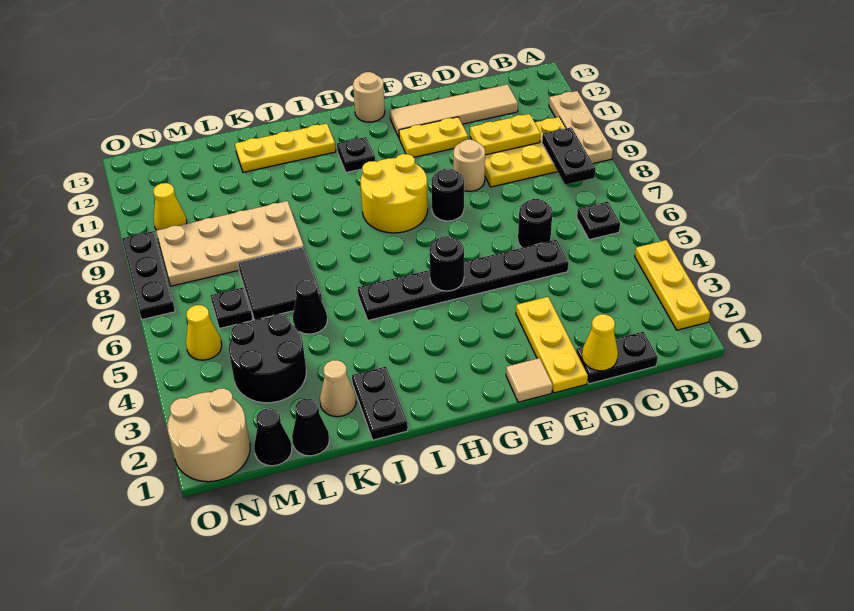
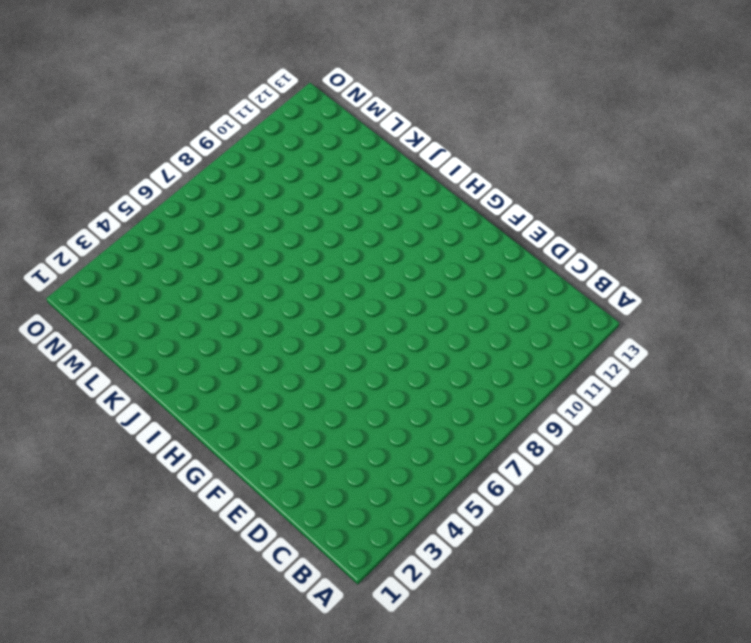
none -> yellow plate A2:A4 level 1
none -> tan plate A9:A11 level 1
none -> black plate B6 level 1
none -> yellow plate B9:D10 level 1

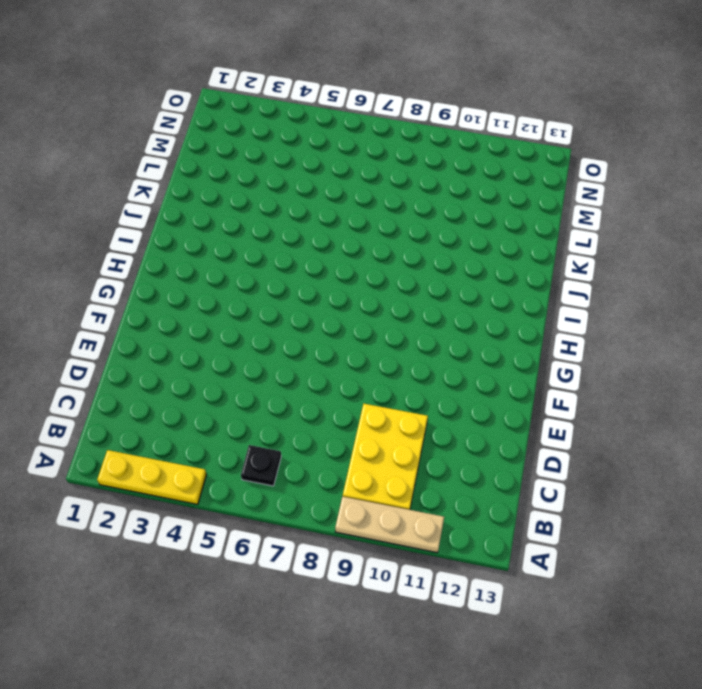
none -> black plate C1:D1 level 1
none -> tan tile C12:F12 level 1
none -> black plate D5:I5 level 1
none -> black round brick D6 level 1

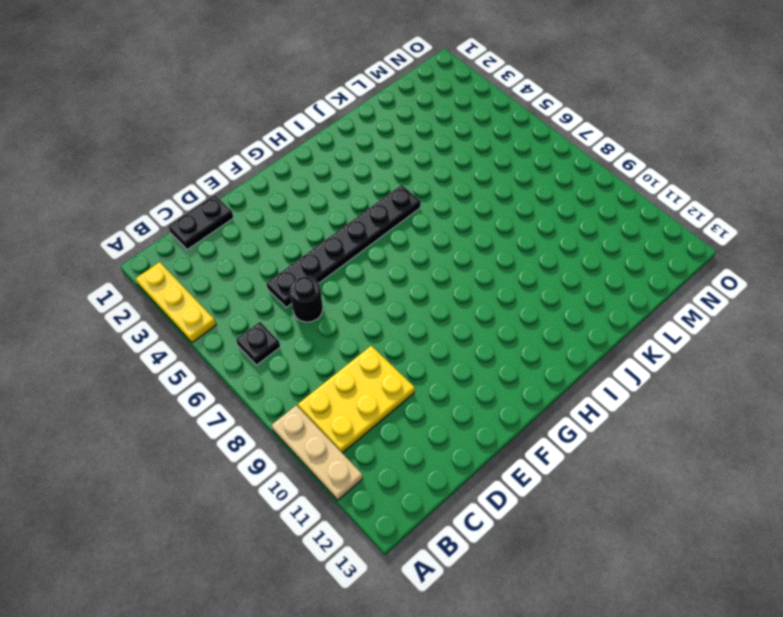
none -> tan tile C12:F12 level 1
none -> yellow plate E1:E3 level 1
none -> tan round brick E9 level 1
none -> yellow plate E11:F11 level 1

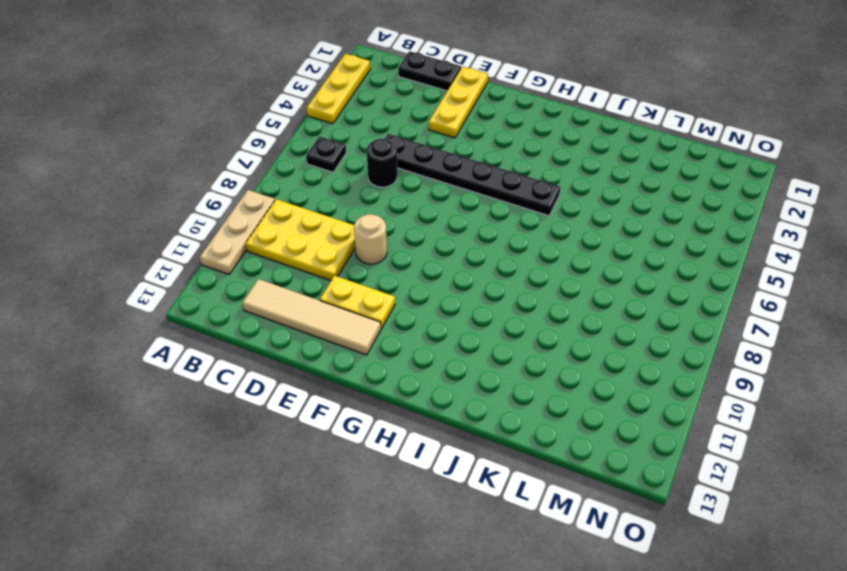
none -> tan tile F1 level 1
none -> black round brick F8 level 1
none -> yellow round brick G8:H9 level 1
none -> tan round brick G13 level 1

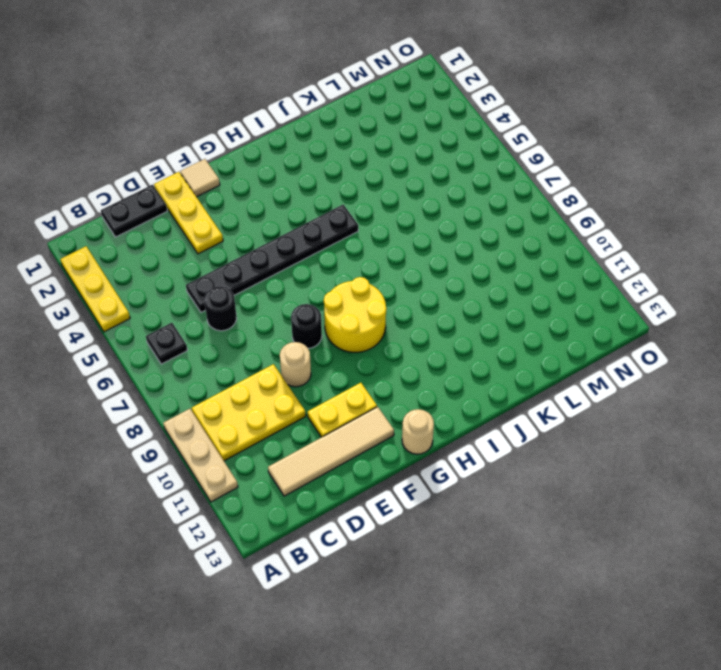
none -> black plate H11 level 1
none -> yellow plate I12:K12 level 1
none -> black plate J1:J2 level 1
none -> tan cone K2 level 1

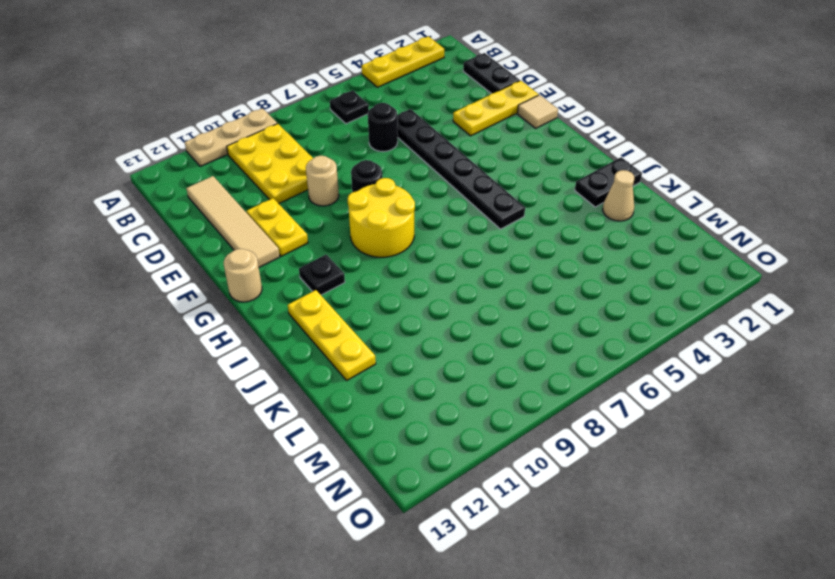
none -> black cone K5 level 1
none -> black tile K6:L7 level 1
none -> tan plate K8:N9 level 1
none -> black cone L1 level 1

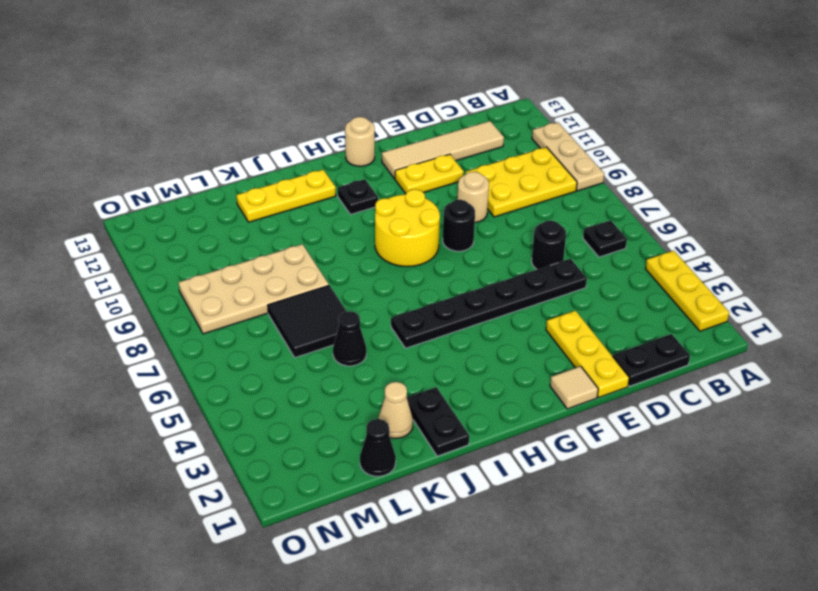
none -> black round brick L3:M4 level 1
none -> black cone M1 level 1
none -> black plate M6 level 1
none -> tan round brick N1:O2 level 1

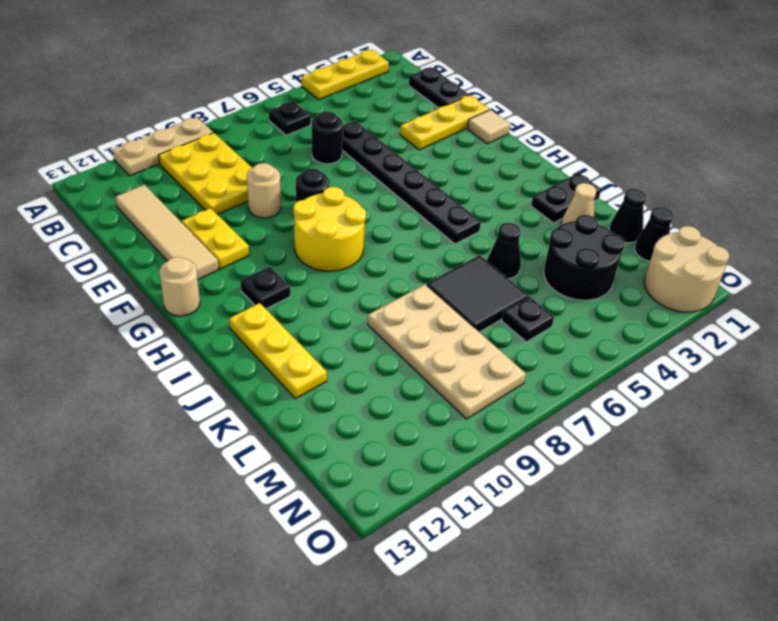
none -> yellow cone N5 level 1
none -> yellow cone N10 level 1
none -> black plate O7:O9 level 1
none -> black plate B8:B9 level 2

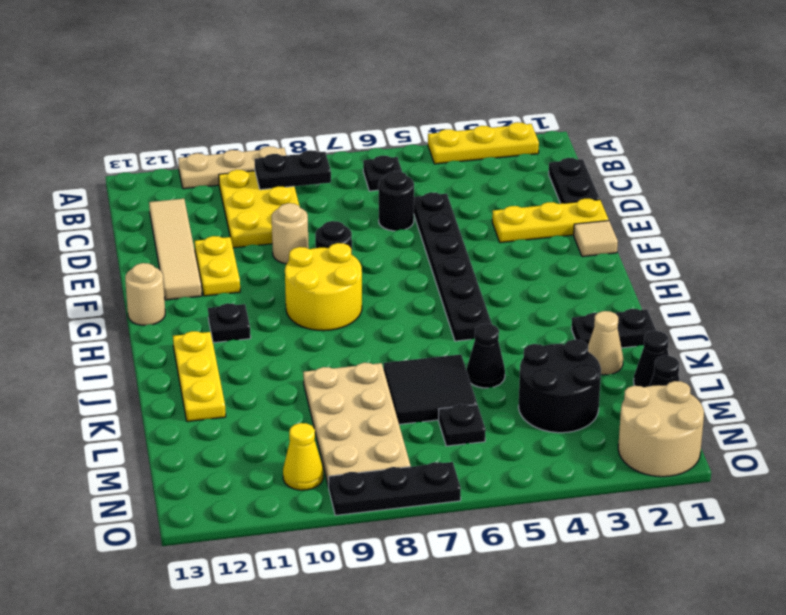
none -> yellow cone N5 level 1
none -> yellow plate C10:D10 level 2
none -> yellow cone D1 level 2
none -> black round brick G5 level 2

